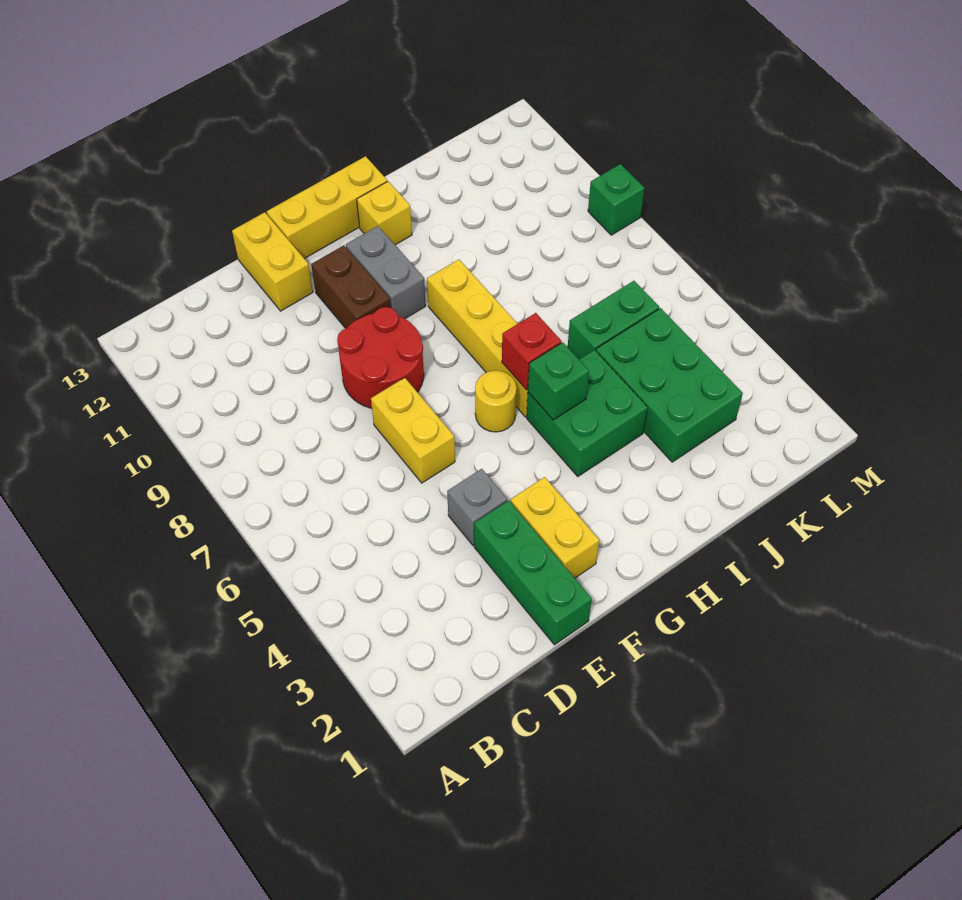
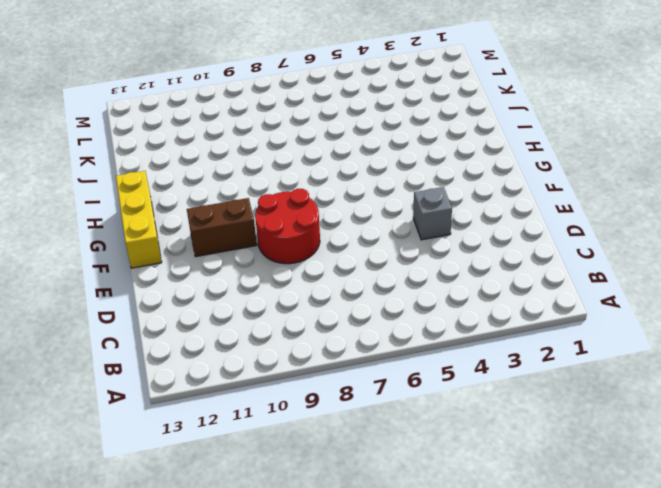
none -> green brick E1:E3 level 1
none -> yellow brick E6:E7 level 1
none -> yellow brick E12:E13 level 1

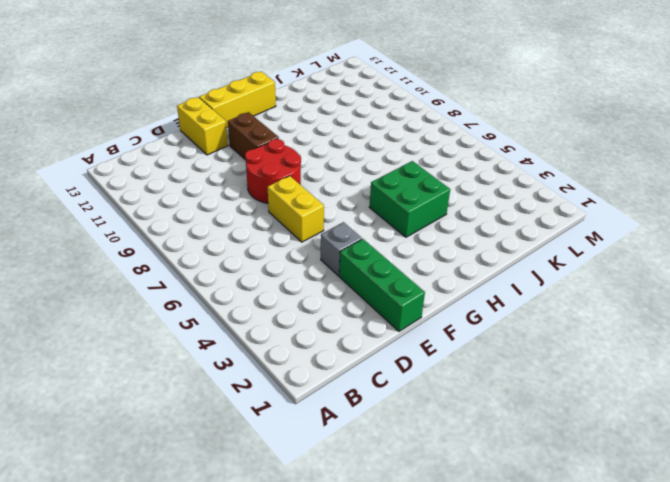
none -> yellow brick F2:F3 level 1
none -> yellow round brick G6 level 1
none -> grey brick G10:G11 level 1

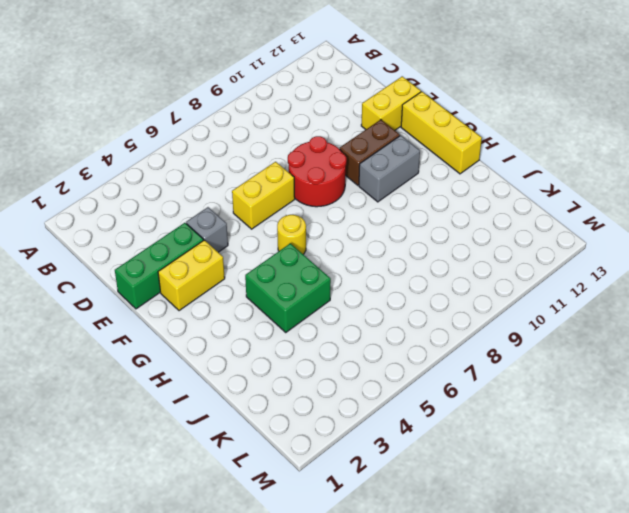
none -> yellow brick H6:H9 level 1
none -> yellow brick H12 level 1
none -> green brick J3:K5 level 1

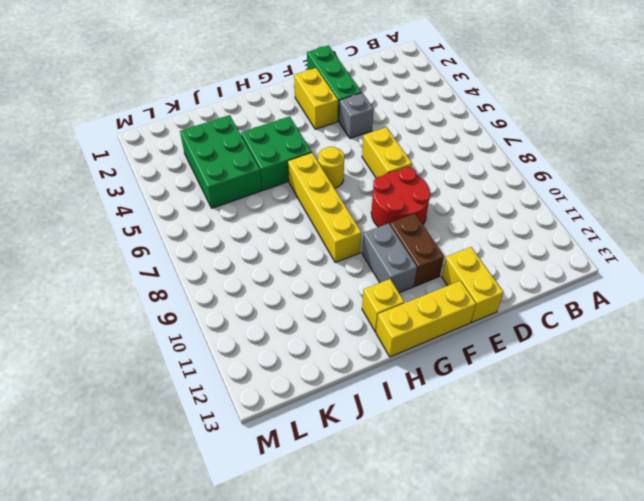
none -> green brick J6:K6 level 1
none -> green brick M9 level 1
none -> green brick H5 level 2

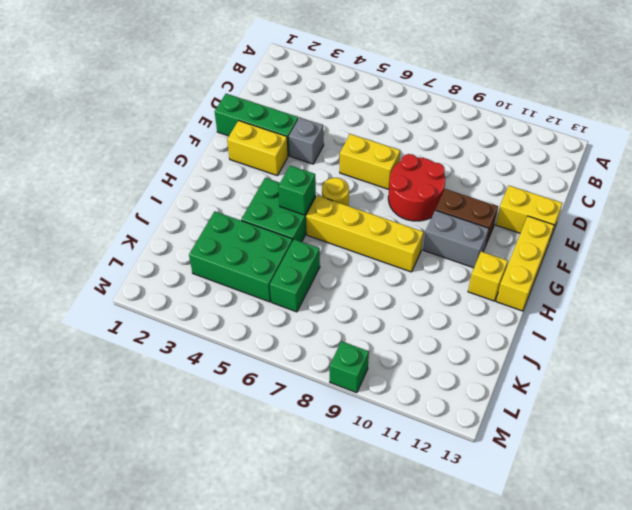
none -> red brick H6 level 2

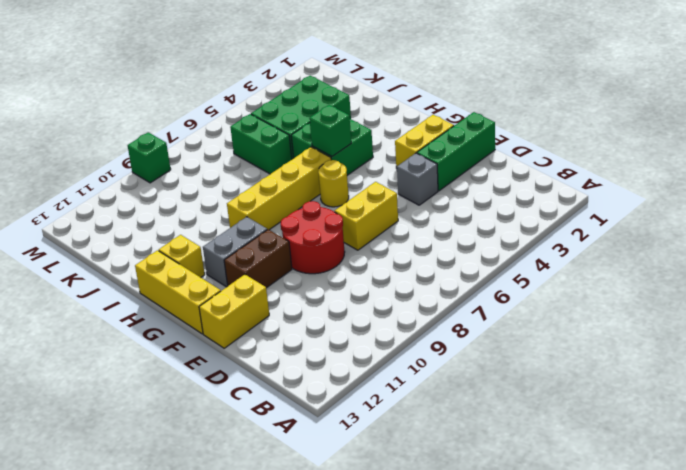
none -> red brick H6 level 2

